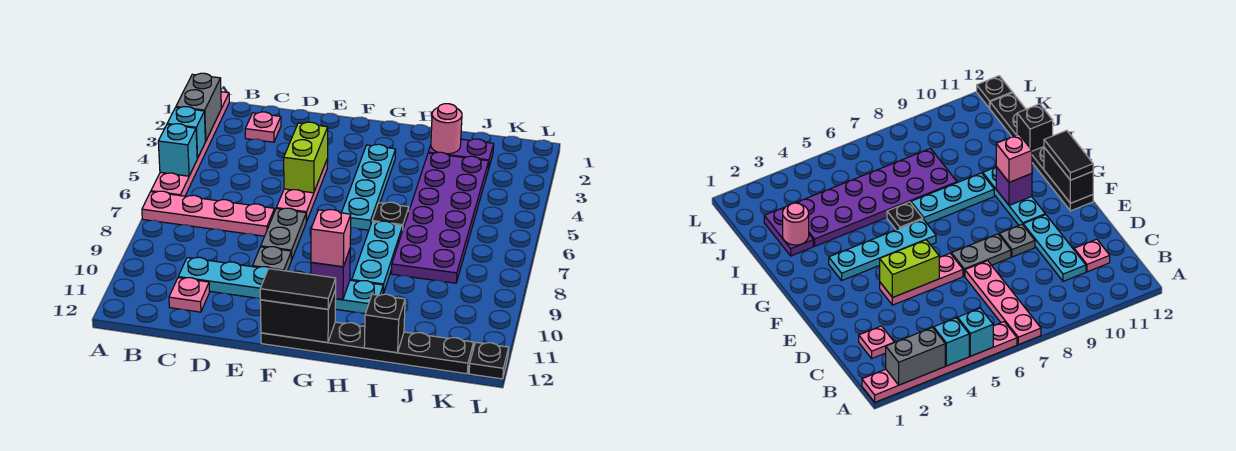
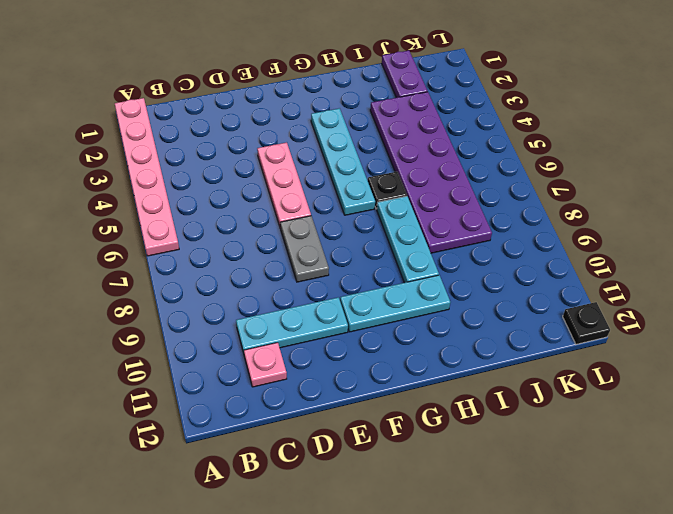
purple plate J1:J2 level 1 -> purple plate I2:J2 level 1
none -> pink plate A7:D7 level 1
none -> pink plate C2 level 1
none -> grey plate E9 level 1

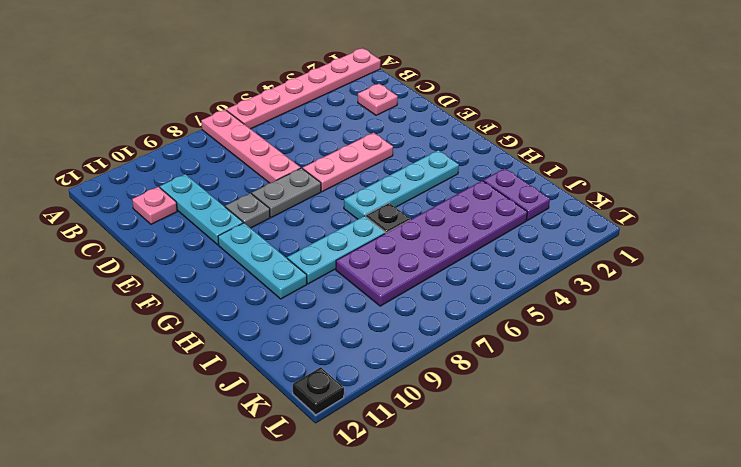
none -> black plate F12:K12 level 1
none -> grey brick A2:A3 level 2
none -> cyan brick A4 level 2

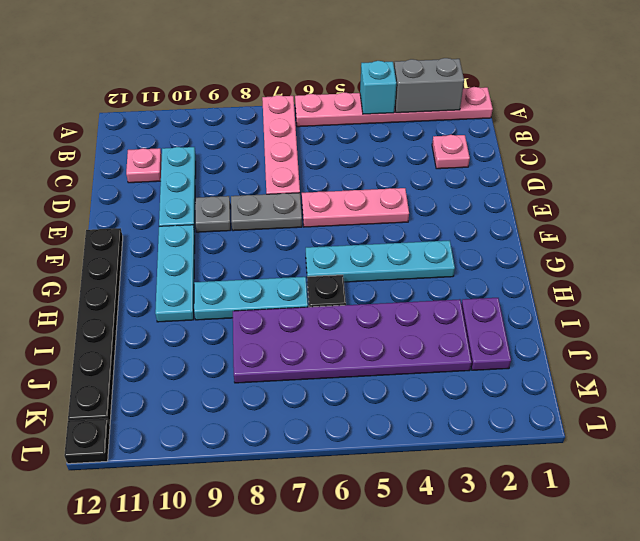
none -> cyan brick A5 level 2
none -> lime brick E4:E5 level 2
none -> black brick F12:G12 level 2

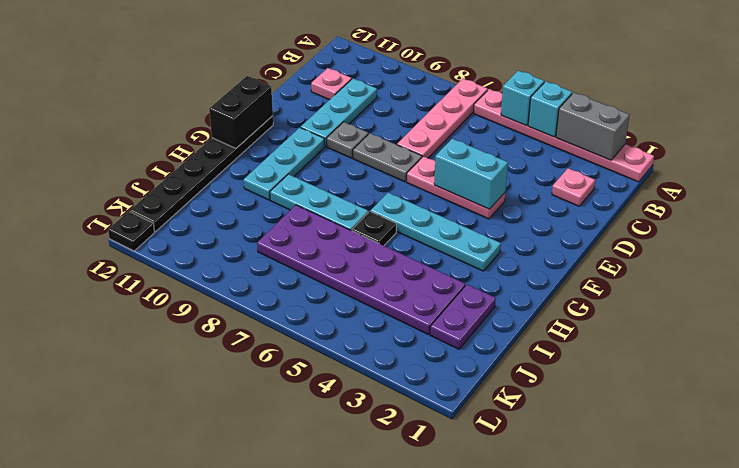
cyan brick E4:E5 level 2 -> lime brick E4:E5 level 2
none -> purple brick G10 level 2
none -> pink round brick I2 level 2
none -> black brick I12 level 2

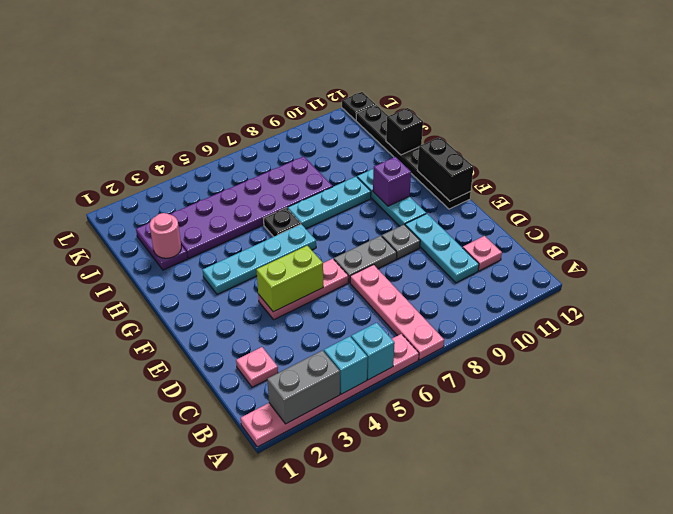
none -> black tile F12:G12 level 3
none -> pink brick G10 level 3

